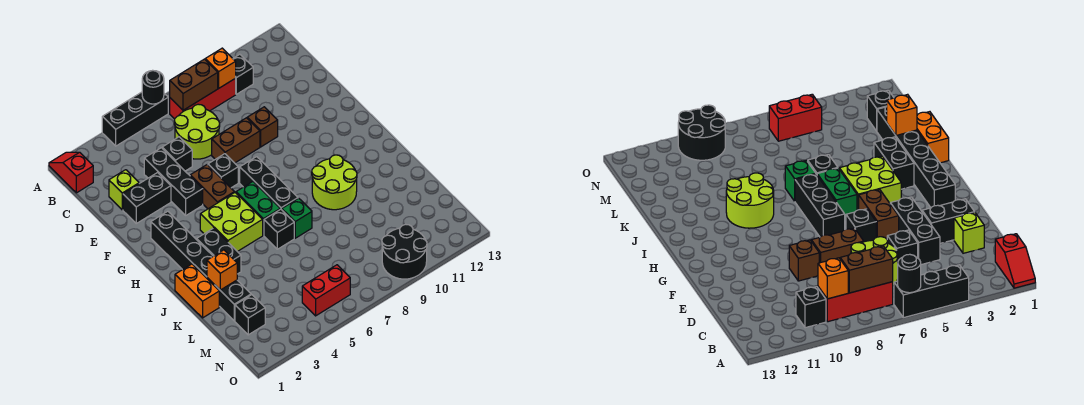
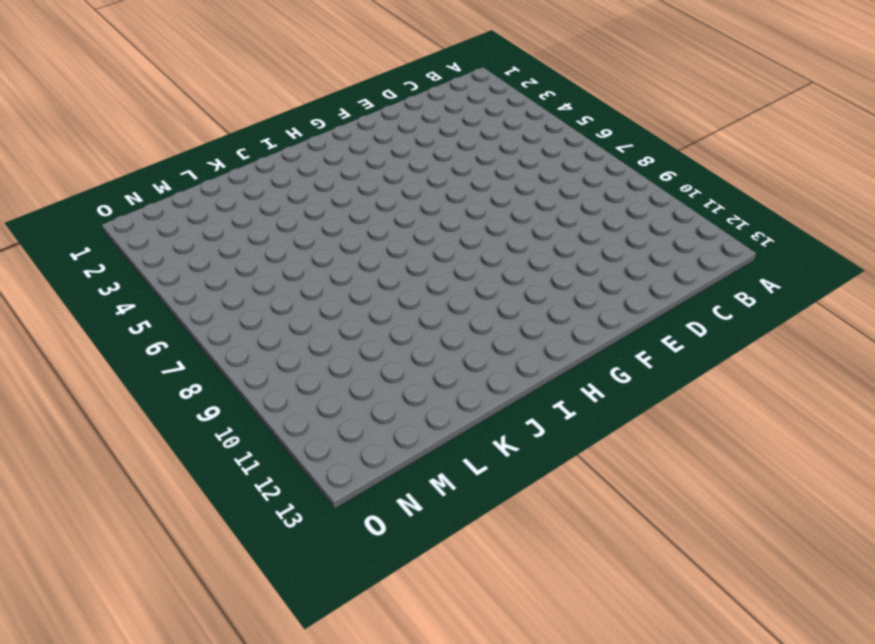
none -> red slope A1:B1 level 1 top B
none -> black brick A4:A6 level 1
none -> red brick B7:B9 level 1

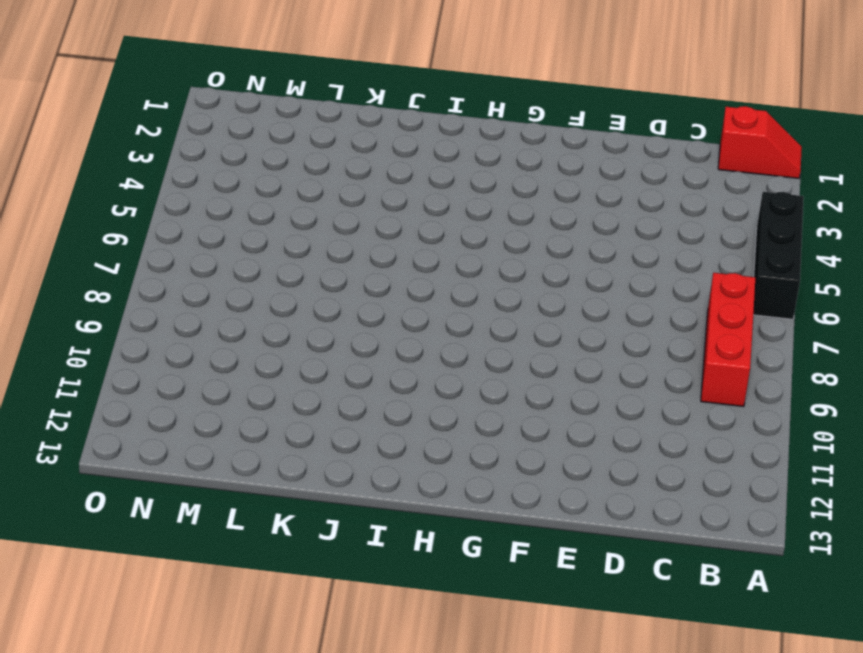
none -> black brick B10 level 1
none -> lime round brick C6:D7 level 1
none -> lime brick D2 level 1

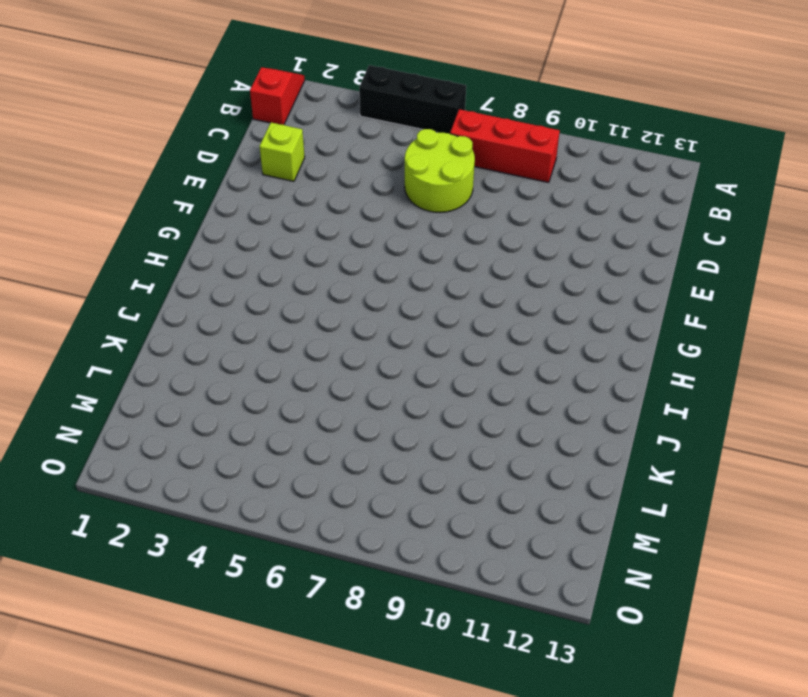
none -> black brick B10 level 1
none -> black brick D4:F4 level 1
none -> black brick D5 level 1

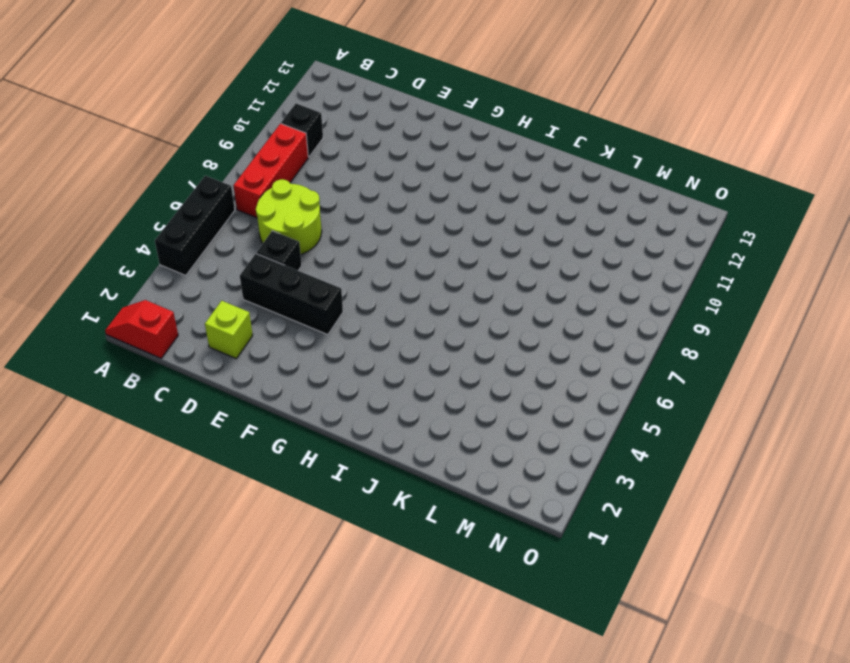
none -> black brick E2:E3 level 1
none -> brown brick E7:E8 level 1
none -> brown brick E9 level 1

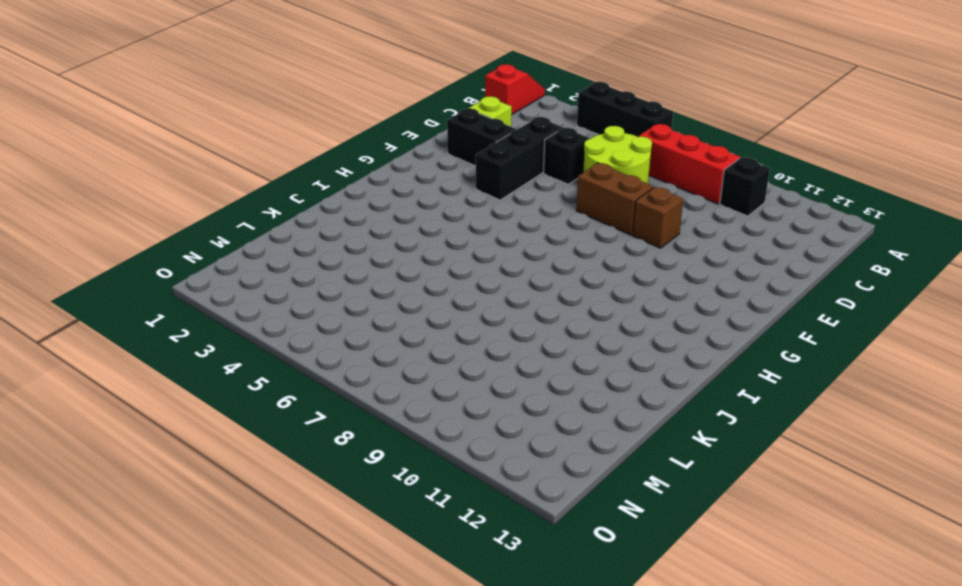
none -> brown brick F5:G5 level 1
none -> black brick F6 level 1
none -> black brick G2:L2 level 1

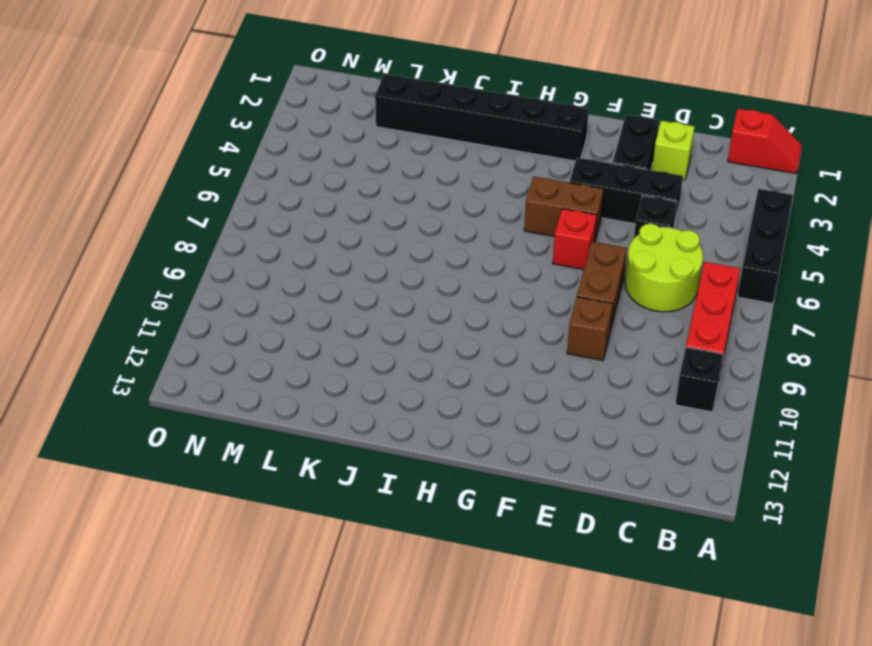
red brick F6 level 1 -> black brick F6 level 1
none -> black brick G7:I7 level 1
none -> lime brick H4:I5 level 1
none -> green brick H6:I6 level 1

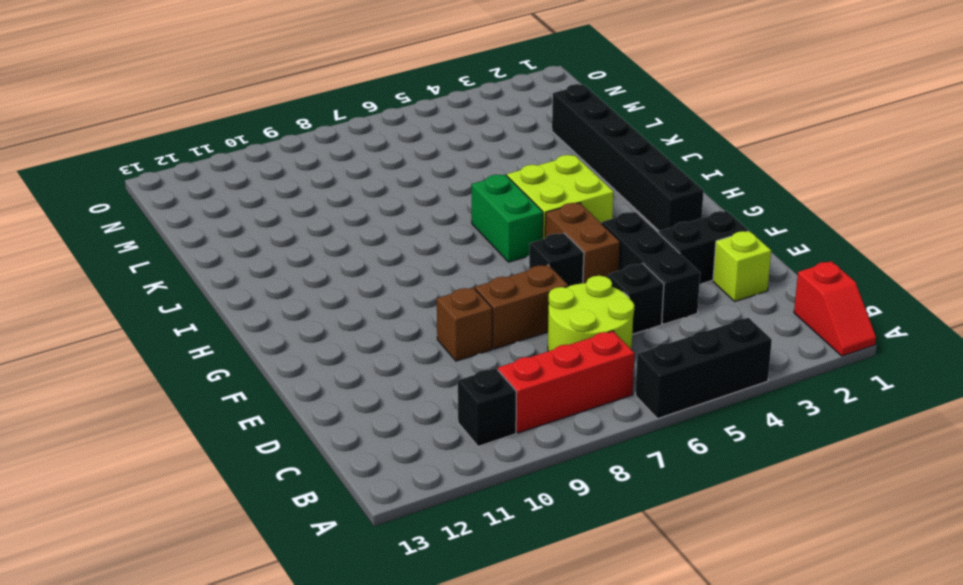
none -> black brick G7:I7 level 1
none -> black brick I3:J3 level 1
none -> lime round brick I9:J10 level 1

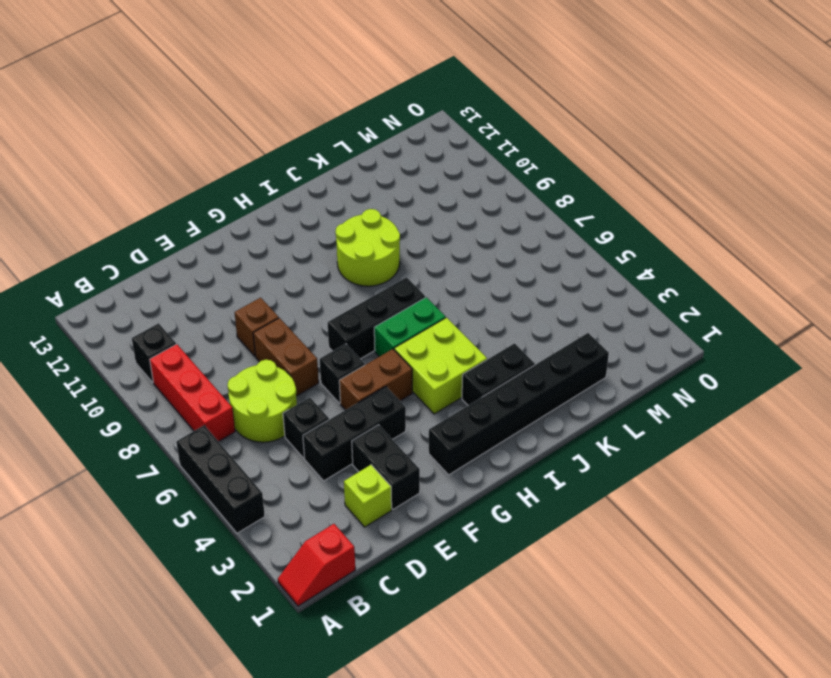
none -> orange brick J1:K1 level 1
none -> black brick J6 level 1
none -> green brick J7 level 1

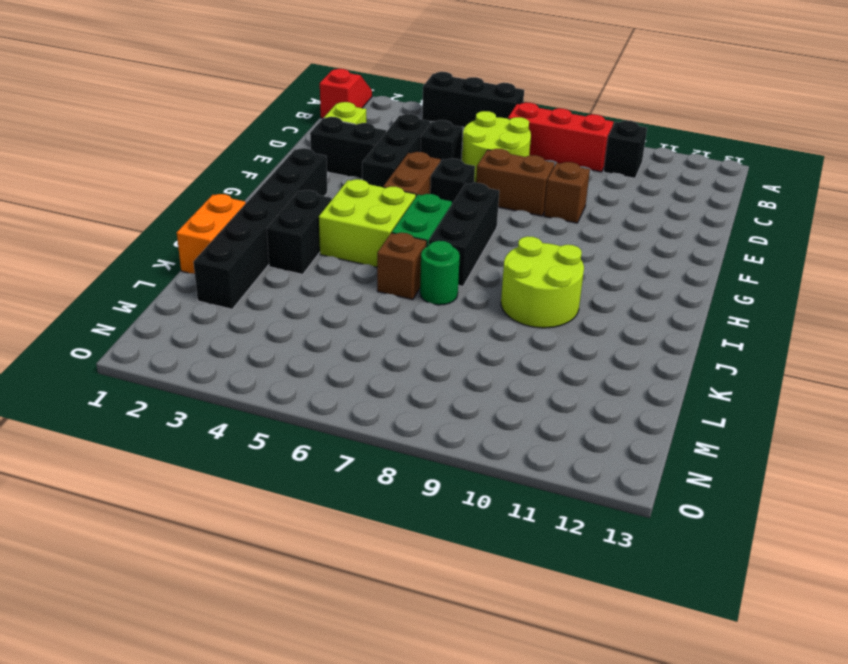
brown brick J6 level 1 -> black brick J6 level 1
green round brick J7 level 1 -> green brick J7 level 1
none -> black brick M2 level 1
none -> red brick N5:N6 level 1
none -> black round brick N9:O10 level 1

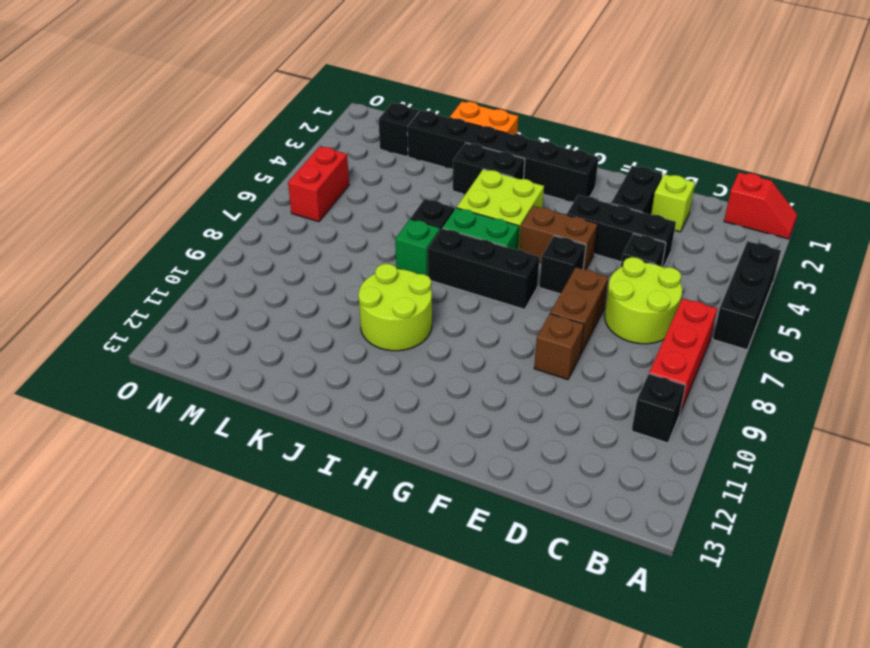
none -> black round brick N9:O10 level 1
none -> black round brick A6 level 2
none -> brown brick B7:B8 level 2

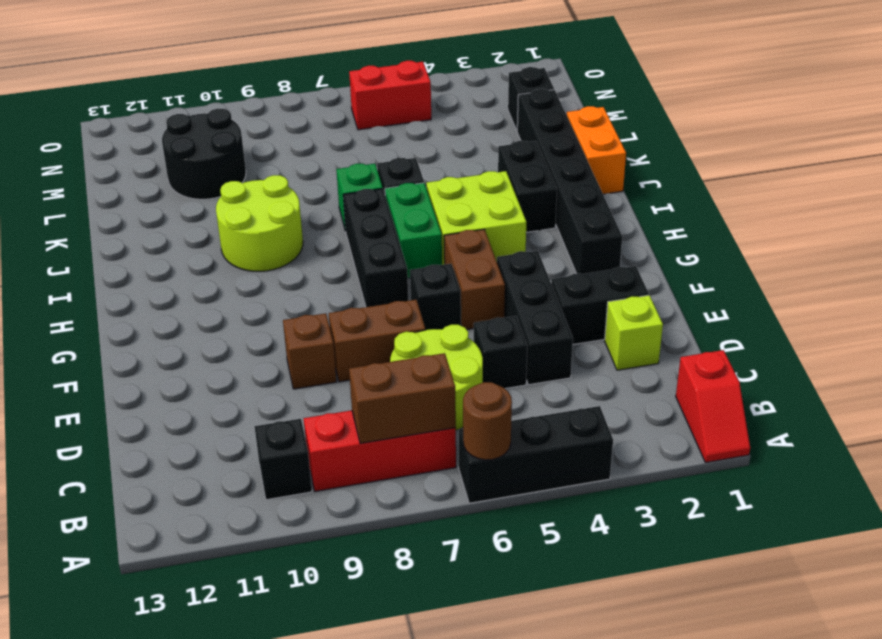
brown round brick A6 level 2 -> black round brick A6 level 2
black round brick L10:M11 level 1 -> black round brick N9:O10 level 1
none -> orange brick B9 level 2
none -> orange brick K2 level 2

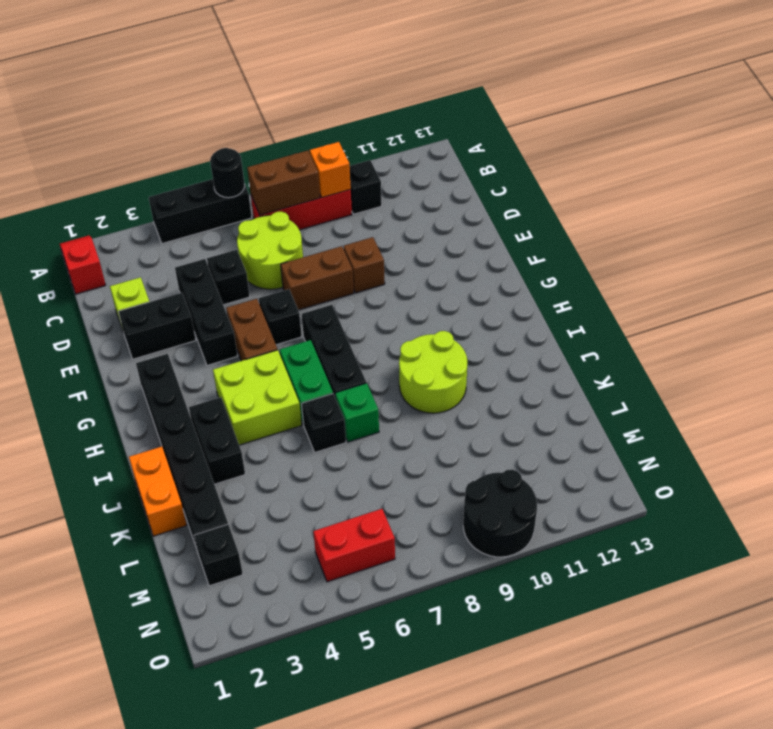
none -> orange brick K2 level 2

